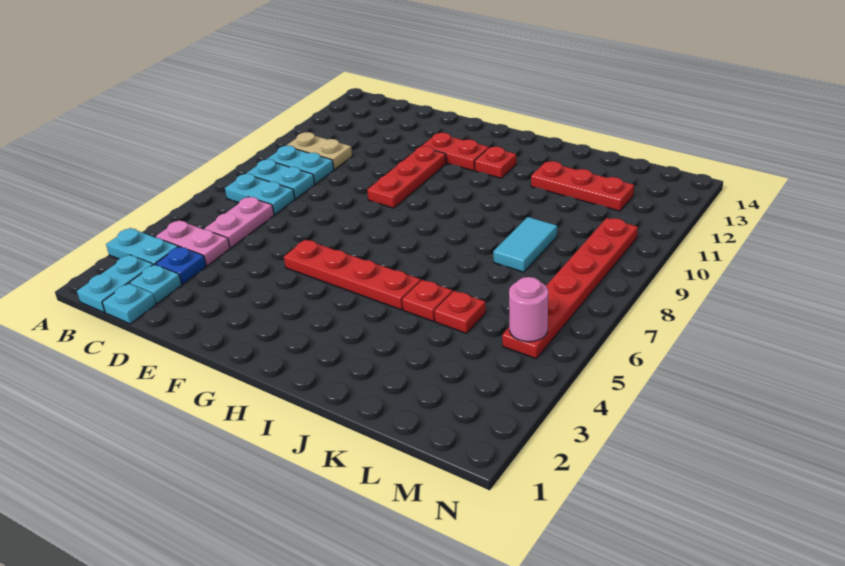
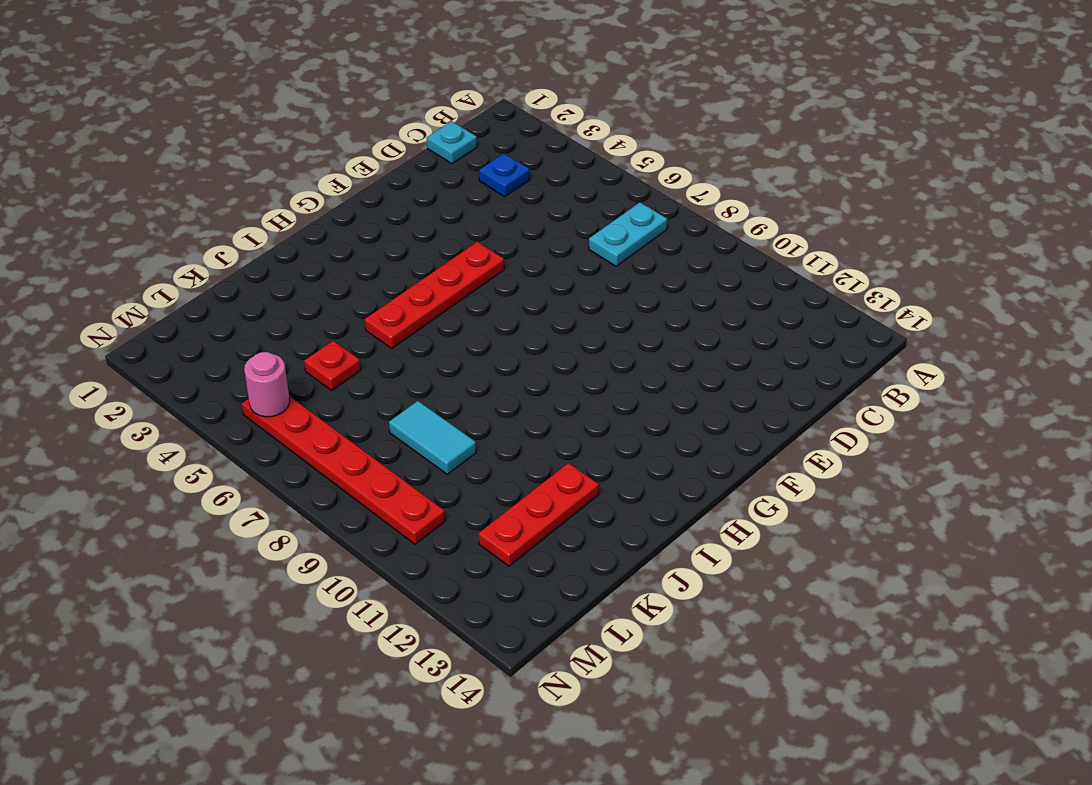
none -> cyan plate A3:B3 level 1
none -> cyan plate B1:B2 level 1
none -> pink plate B4:C4 level 1

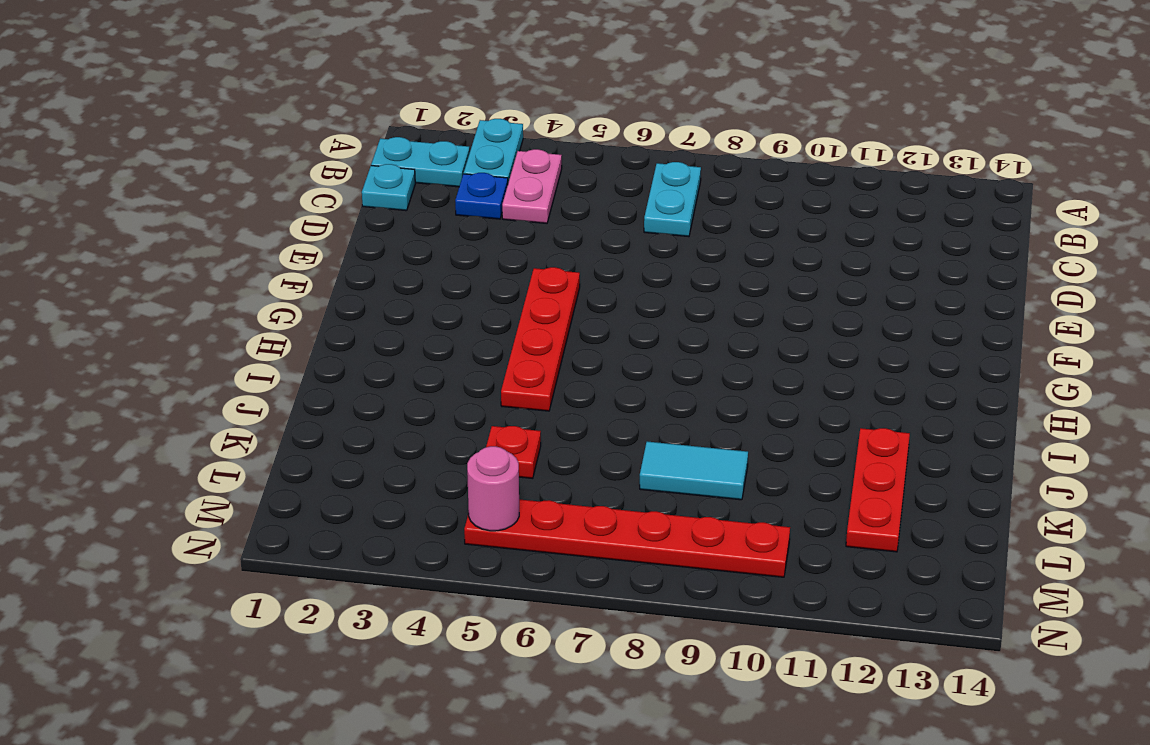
none -> cyan plate B8:C8 level 1
none -> cyan plate B9:C9 level 1
none -> tan plate B10:C10 level 1

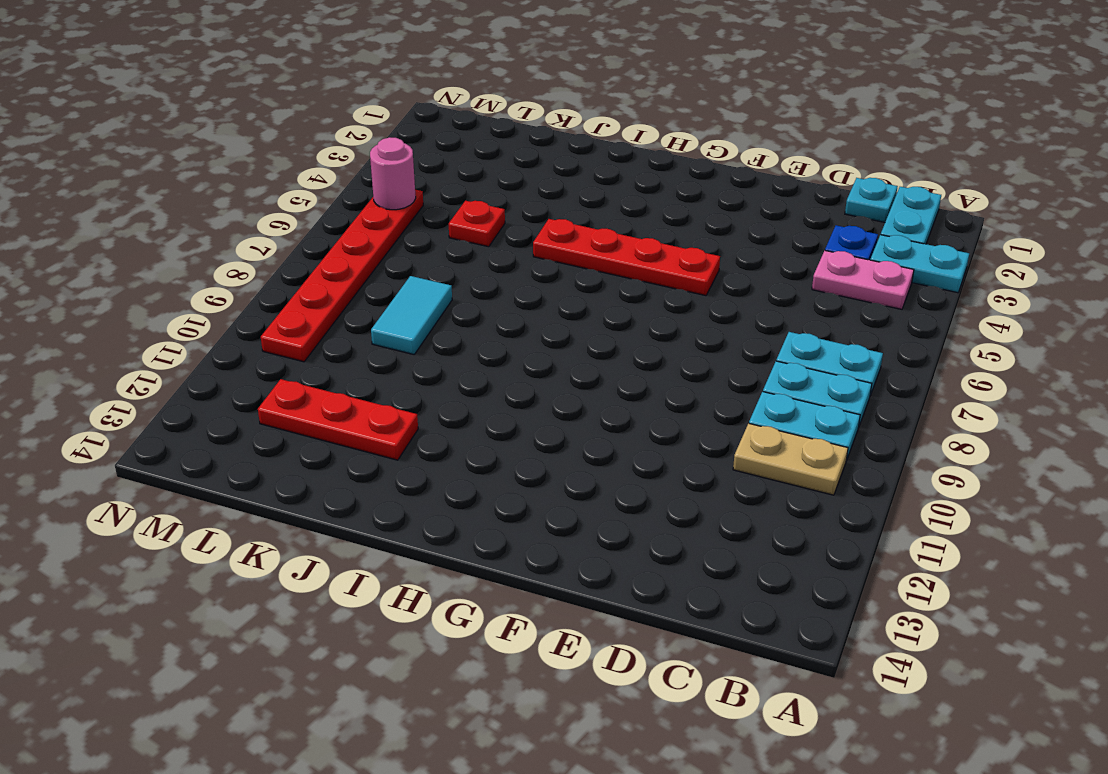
none -> cyan plate C2 level 1
none -> pink plate C5:C6 level 1
none -> red plate F9:F11 level 1

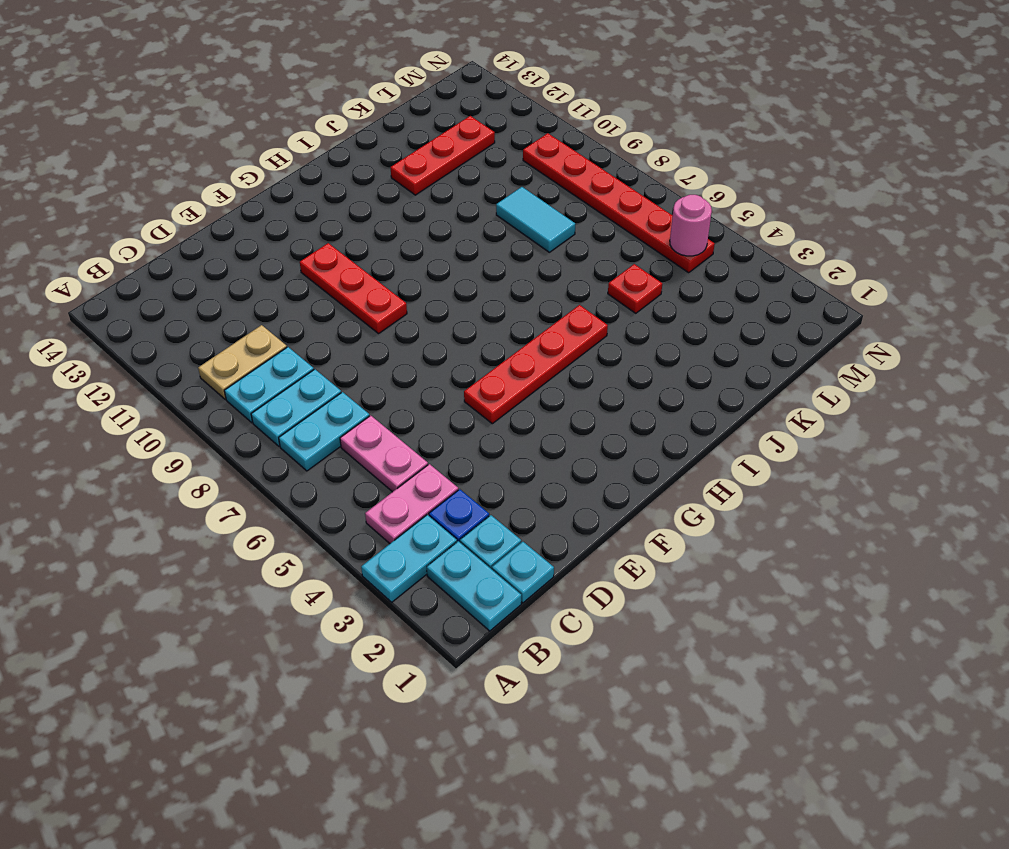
none -> red plate F12:G12 level 1
none -> red plate H12 level 1
none -> red plate J5 level 1

